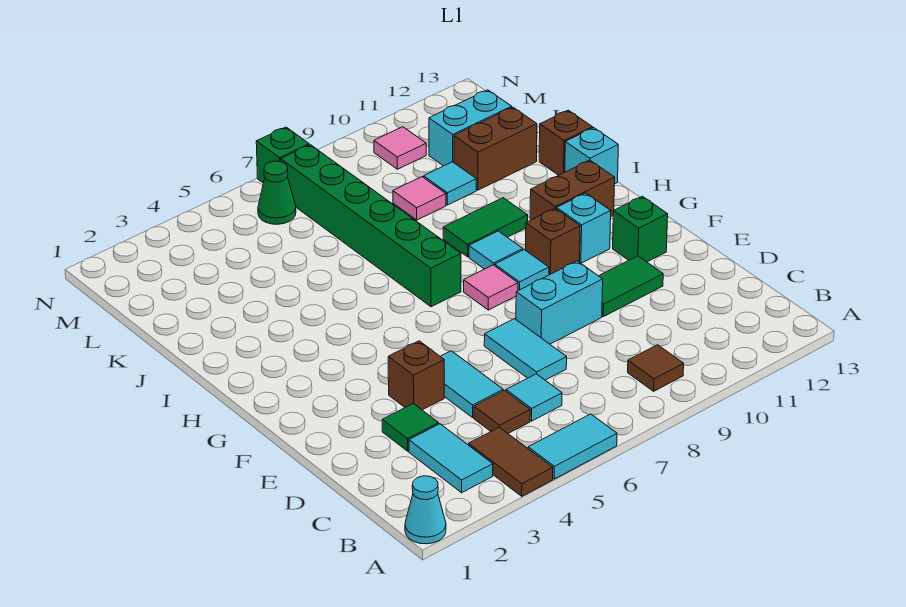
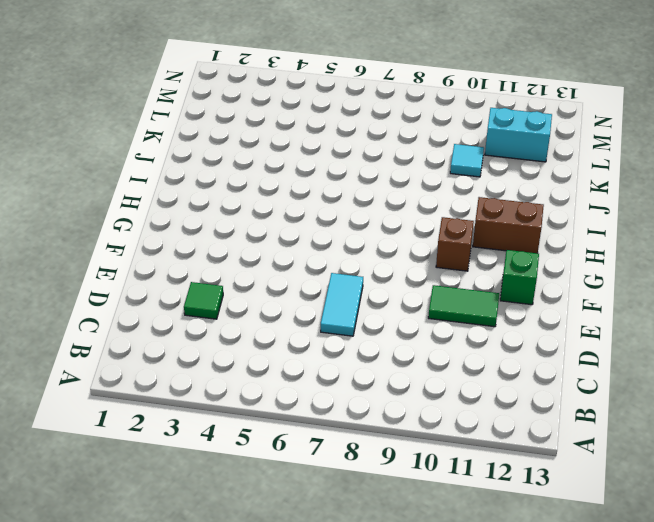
none -> cyan cone A1 level 1
none -> brown tile A4:B4 level 1
none -> cyan tile A5:A6 level 1
none -> cyan tile B3:C3 level 1

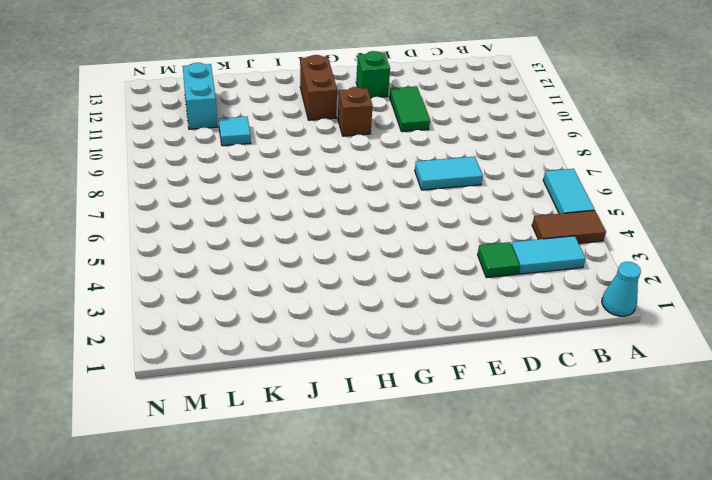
none -> brown tile B9 level 1
none -> brown tile C5 level 1
none -> cyan tile C6 level 1
none -> cyan tile D5:E5 level 1

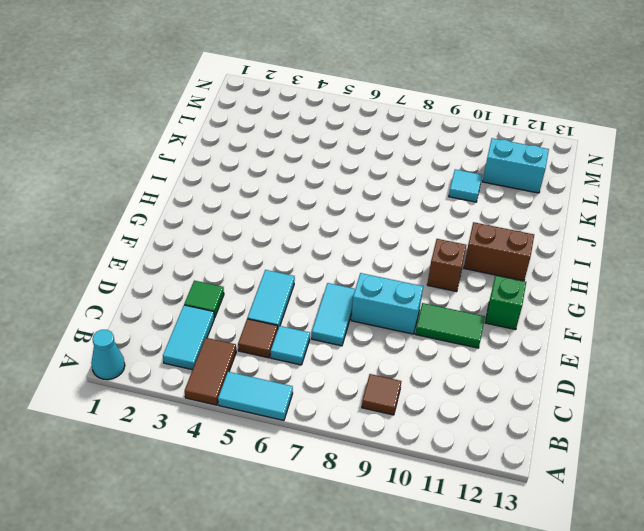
none -> brown brick E4 level 1
none -> pink tile G8 level 1
none -> cyan tile G9 level 1
none -> cyan brick G11 level 1

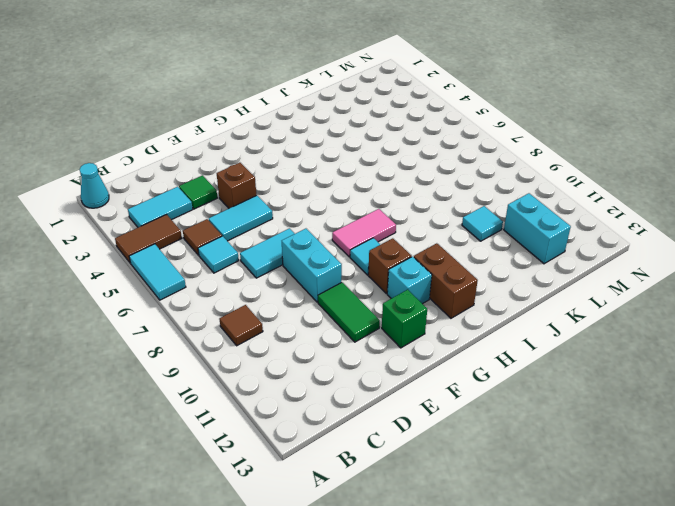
pink tile G8:H8 level 1 -> pink tile G8 level 1
none -> green brick H7:M7 level 1
none -> cyan tile H9 level 1
none -> green tile I9:I10 level 1
none -> cyan brick I13 level 1

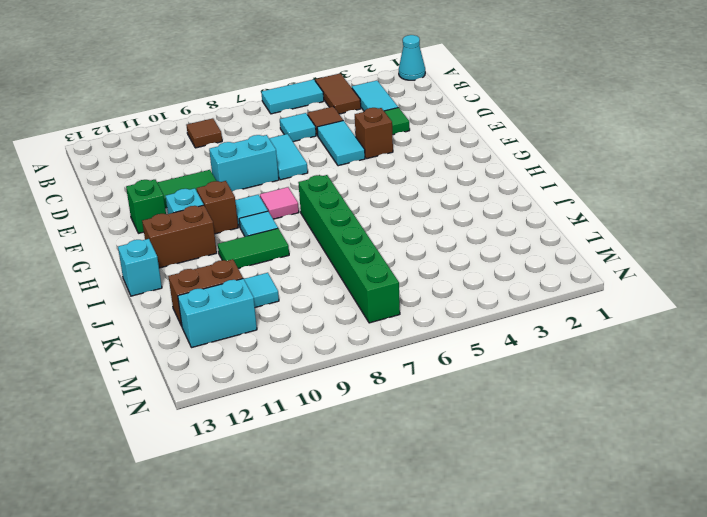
none -> brown brick J13 level 1
none -> pink tile K9 level 1
none -> green cone M6 level 1
none -> pink tile M10 level 1

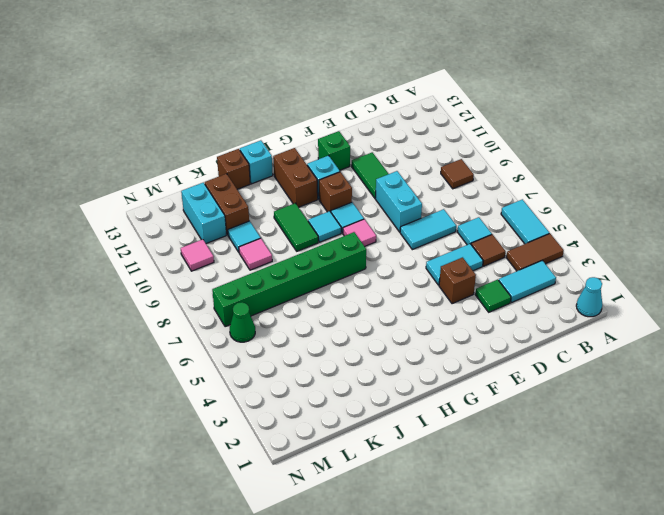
none -> green brick N7 level 1

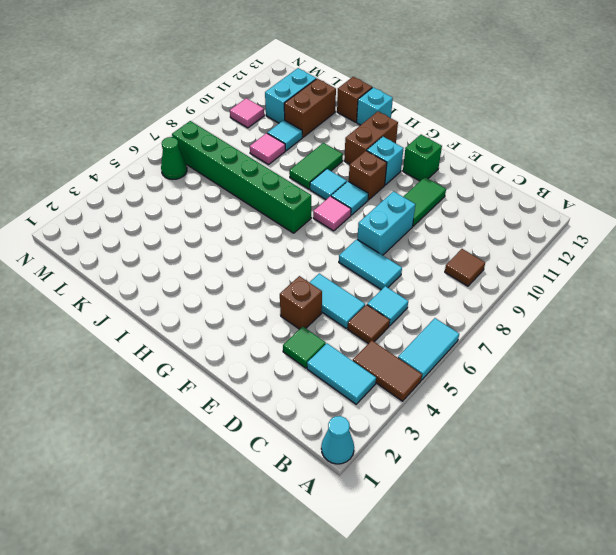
none -> green brick N7 level 1

